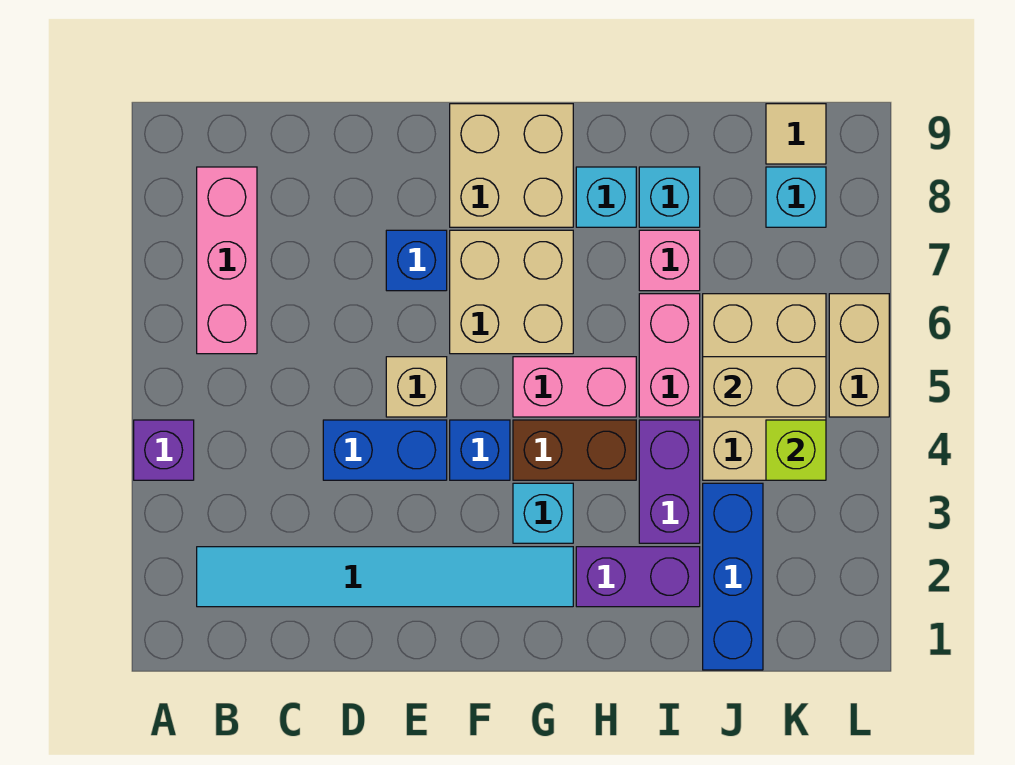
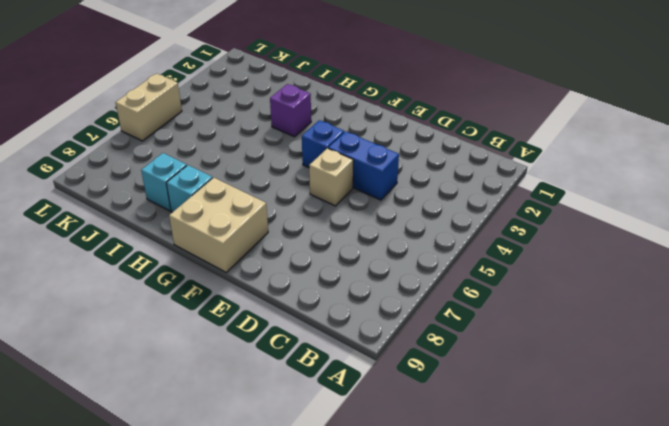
purple brick H3 level 1 -> purple brick A4 level 1
none -> cyan tile B2:G2 level 1
none -> pink brick B6:B8 level 1
none -> blue brick E7 level 1

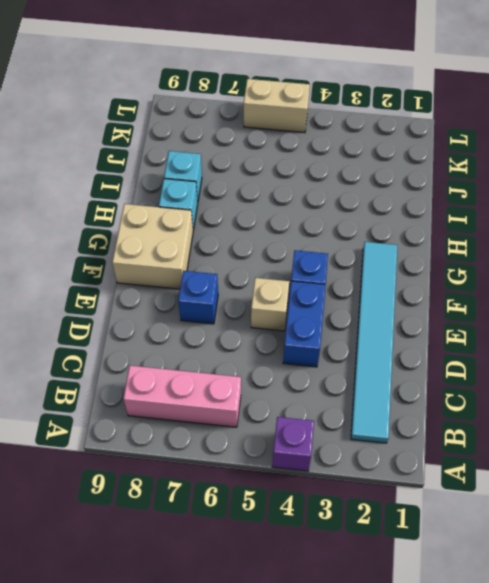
none -> tan brick F6:G7 level 1
none -> cyan brick G3 level 1
none -> brown brick G4:H4 level 1

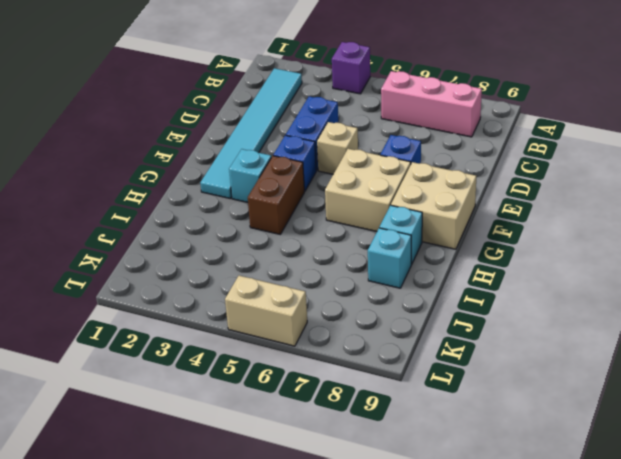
none -> pink brick G5:H5 level 1
none -> purple brick H2:I2 level 1
none -> purple brick I3:I4 level 1

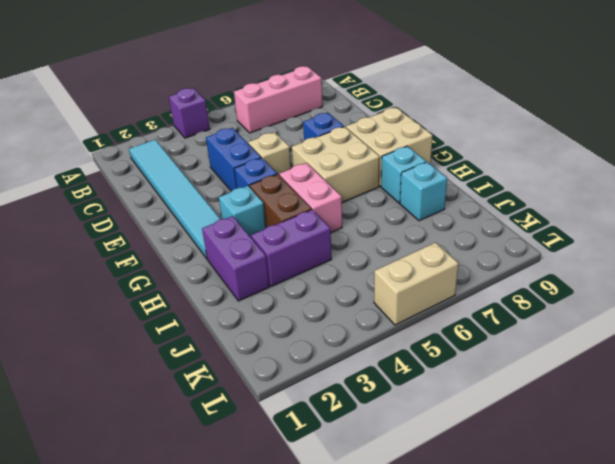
none -> pink brick I5:I6 level 1
none -> pink brick I7 level 1
none -> blue brick J1:J3 level 1

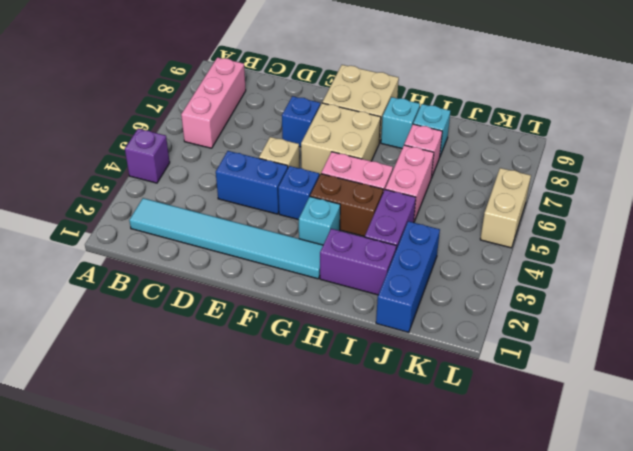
none -> tan brick J4:K6 level 1
none -> cyan brick K8 level 1
none -> tan tile K9 level 1

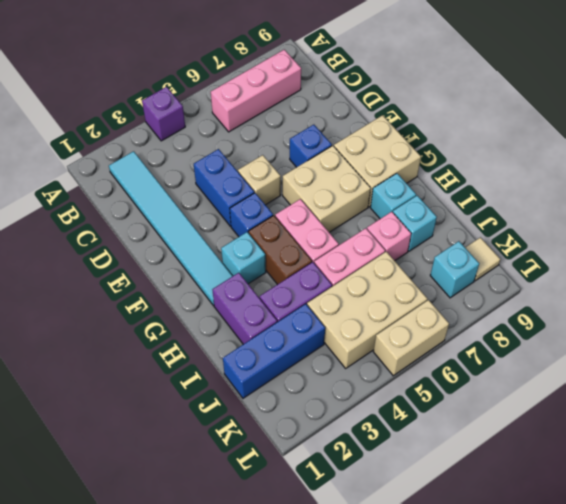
none -> tan brick J5:K5 level 2
none -> lime brick K4 level 2

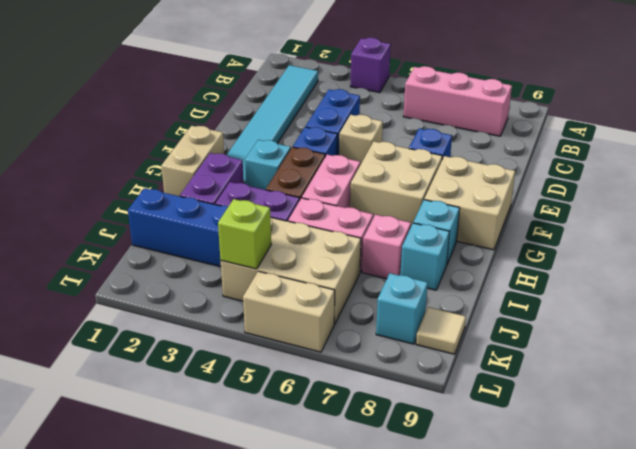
tan brick G1:H1 level 1 -> tan brick J5:K5 level 2

